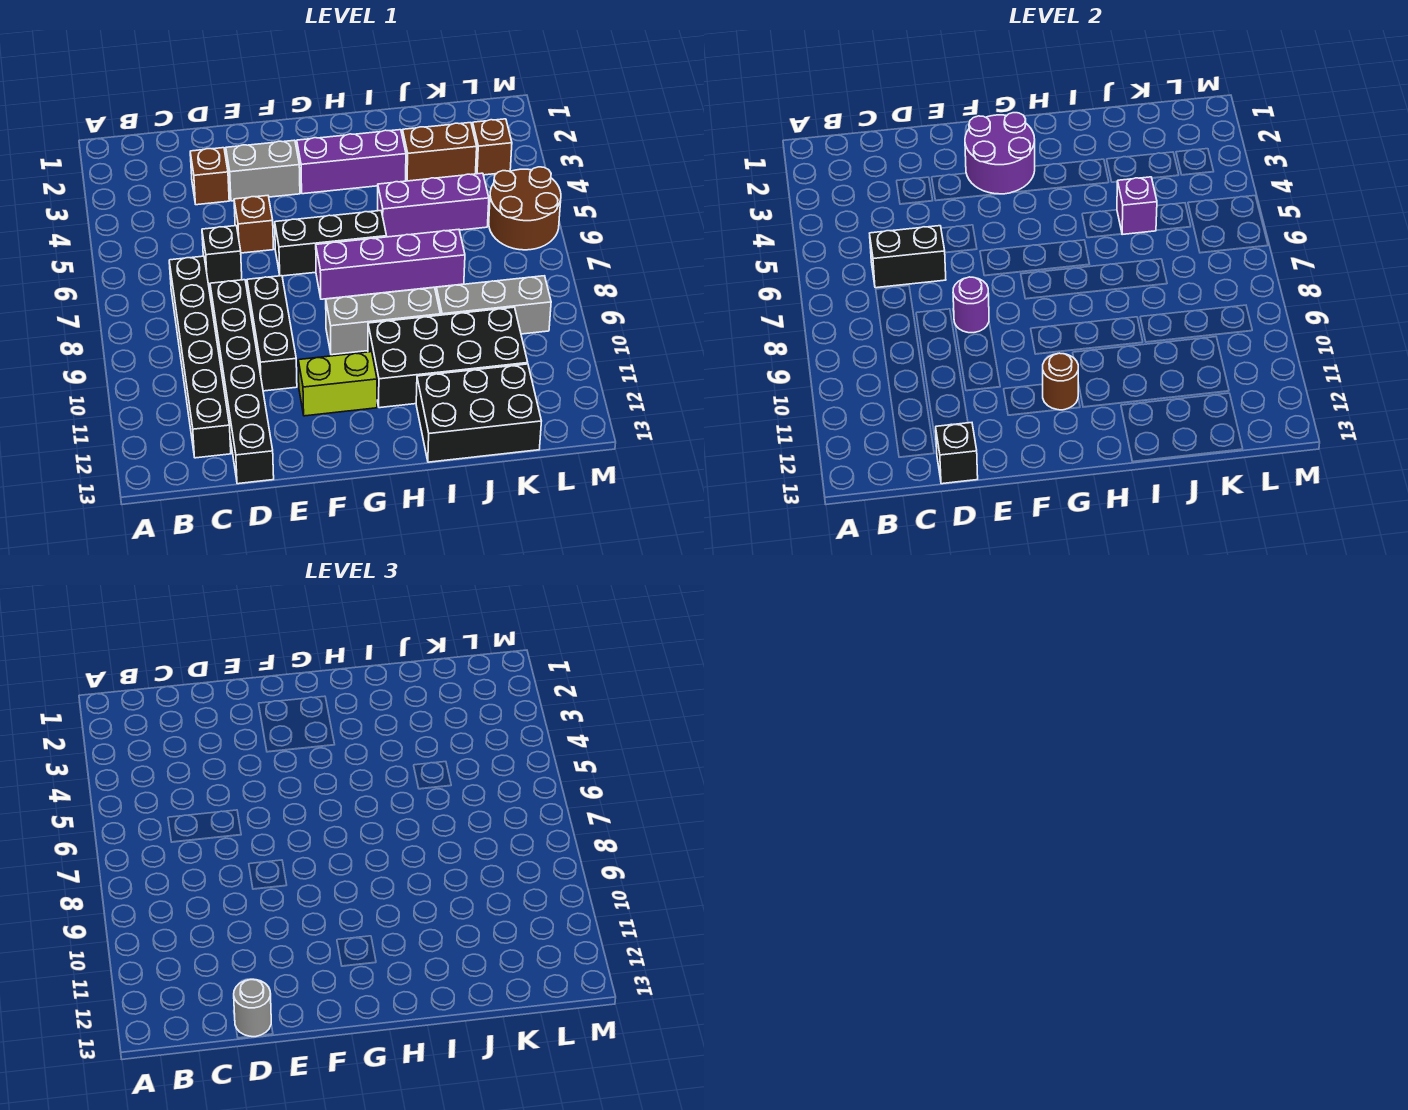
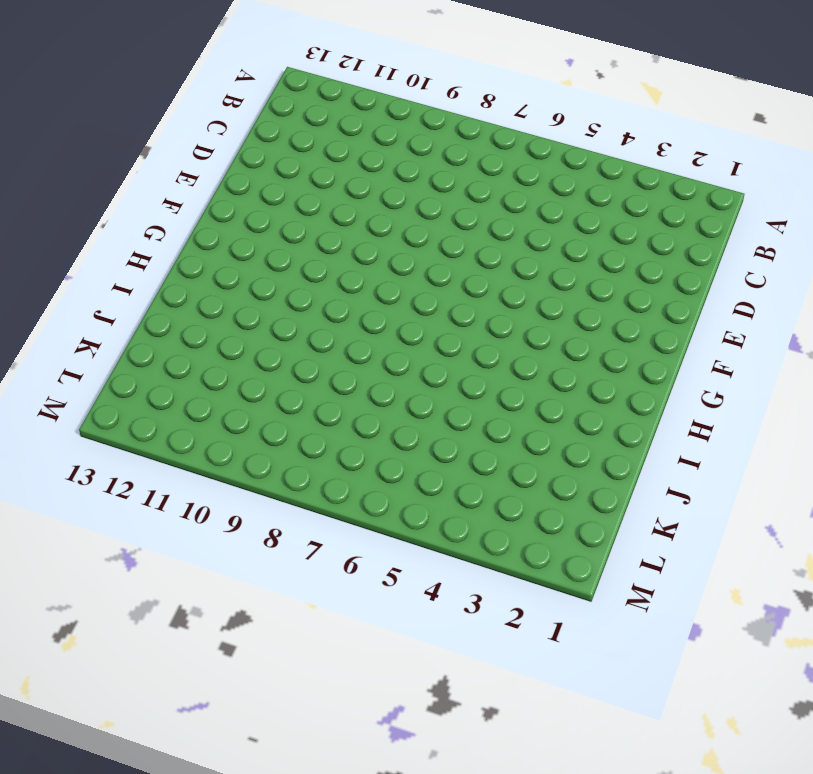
none -> black brick C7:C12 level 1
none -> brown brick D3 level 1
none -> black brick D6 level 1

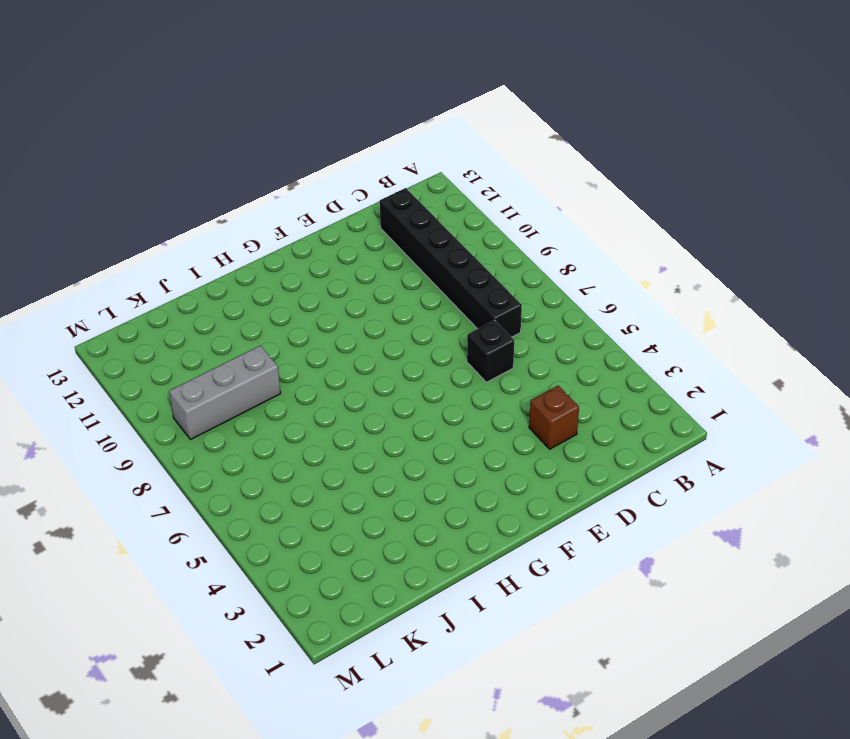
none -> black brick D8:D13 level 1
none -> grey brick E3:F3 level 1
none -> brown brick E5 level 1

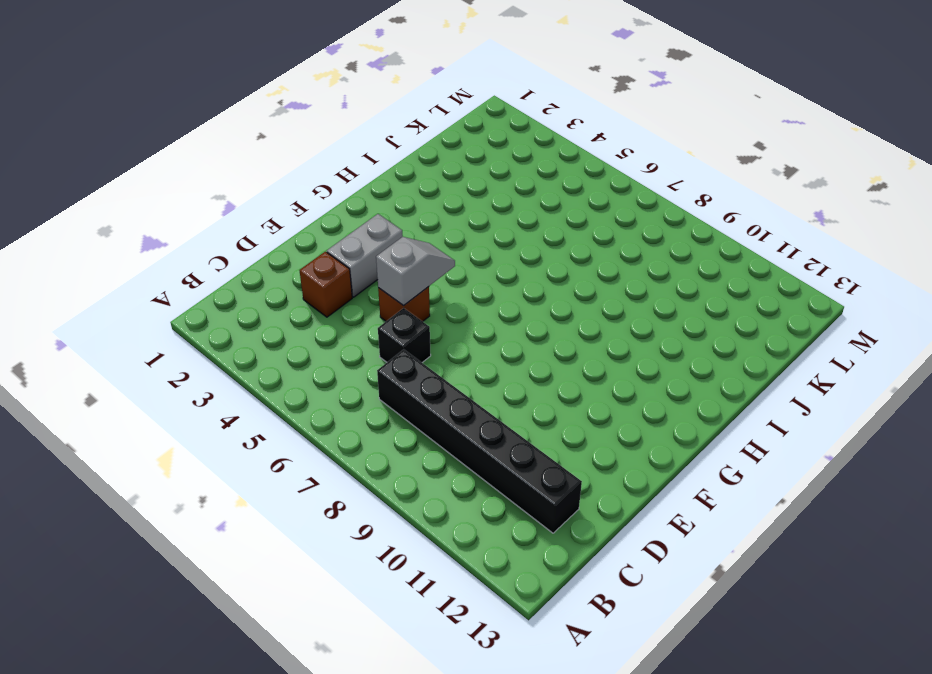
grey slope E5:F5 level 2 top E -> none
none -> black brick D8:D13 level 1
none -> black brick E8:E10 level 1
none -> black brick F6:H6 level 1

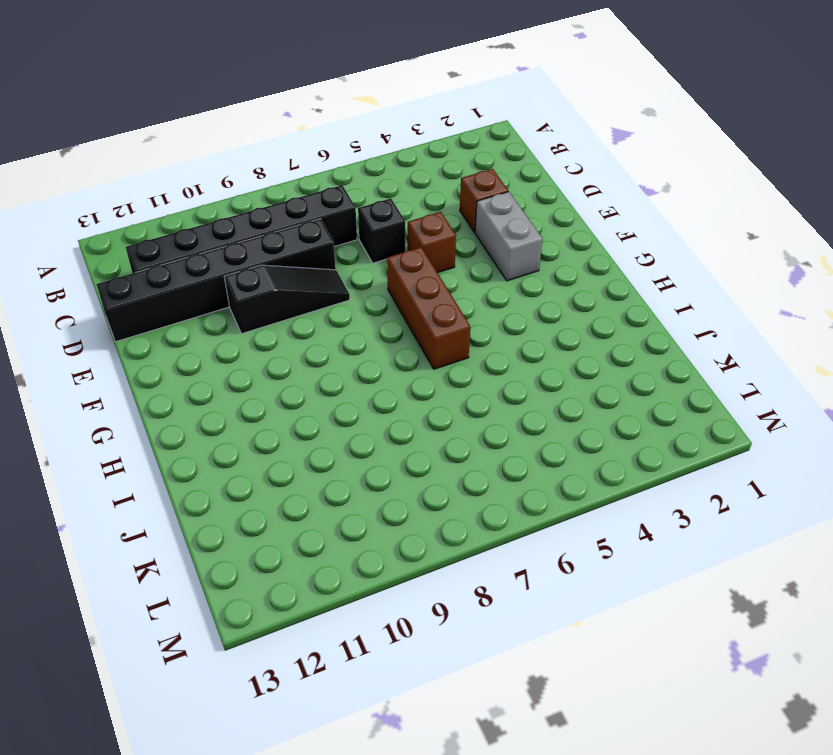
black slope E8:E10 level 1 top 10 -> black brick E8:E10 level 1
brown brick F6:H6 level 1 -> black brick F6:H6 level 1
none -> lime brick F11:G11 level 1
none -> purple brick G3:I3 level 1
none -> purple brick G7:J7 level 1

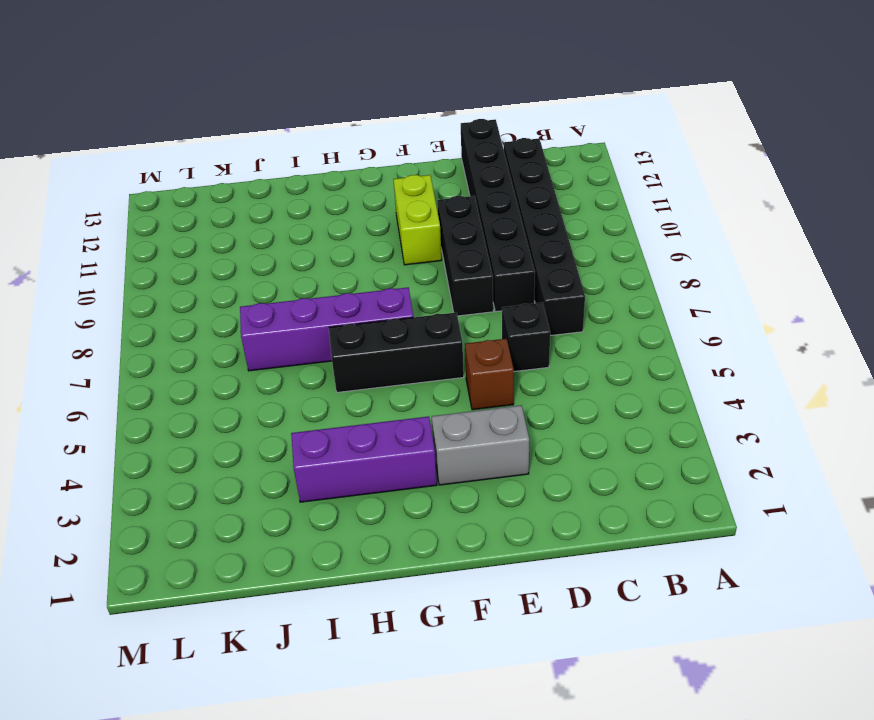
lime brick F10:F11 level 1 -> lime brick F11:G11 level 1
none -> brown brick D3 level 1
none -> grey brick G9:I9 level 1
none -> black brick H10:K11 level 1

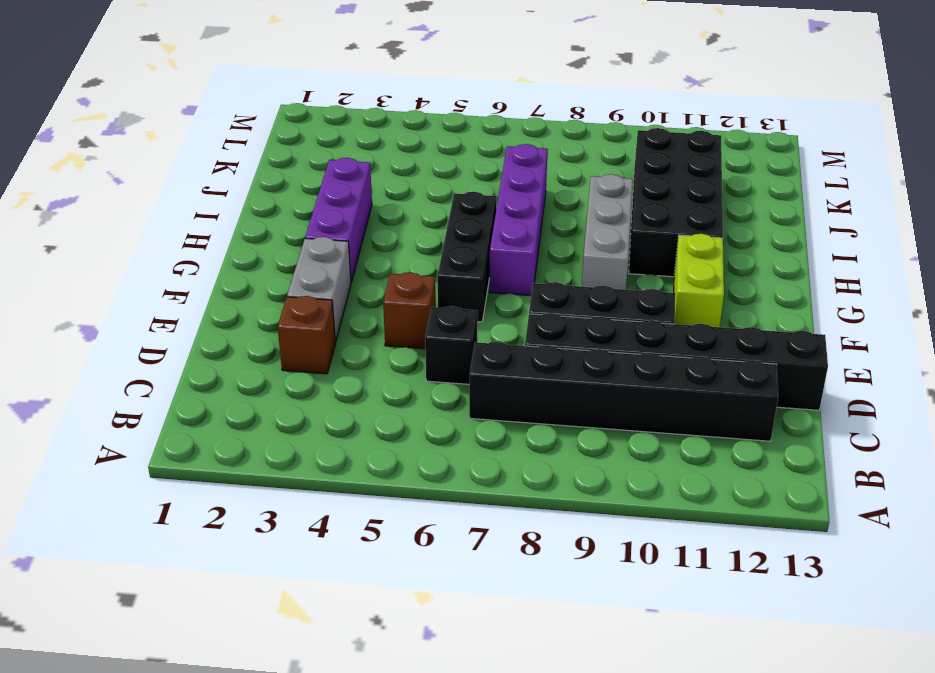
none -> purple brick I5:K5 level 1
none -> black brick I12:K13 level 1
none -> brown brick J3:K3 level 1

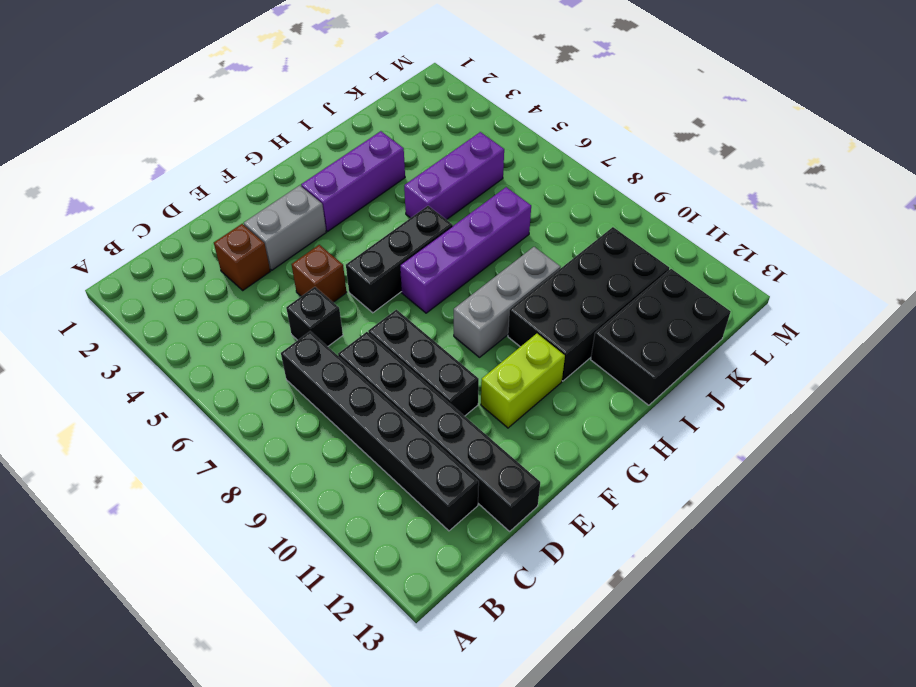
none -> brown brick J3:K3 level 1
none -> grey brick J9:L9 level 1
none -> brown brick L3 level 1

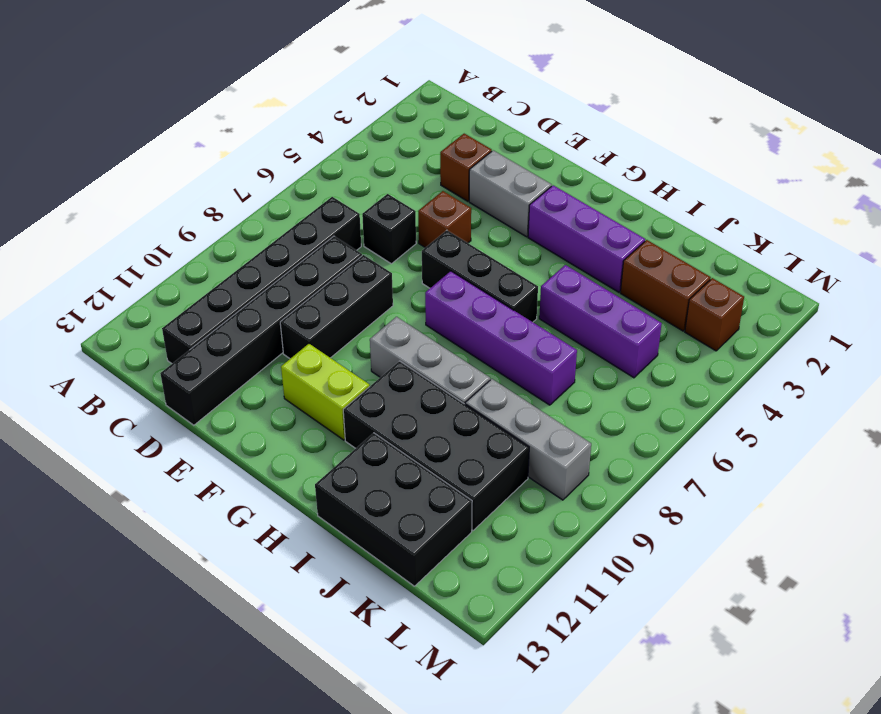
none -> brown round brick L5:M6 level 1
none -> black brick C6:D6 level 2
none -> black brick D13 level 2

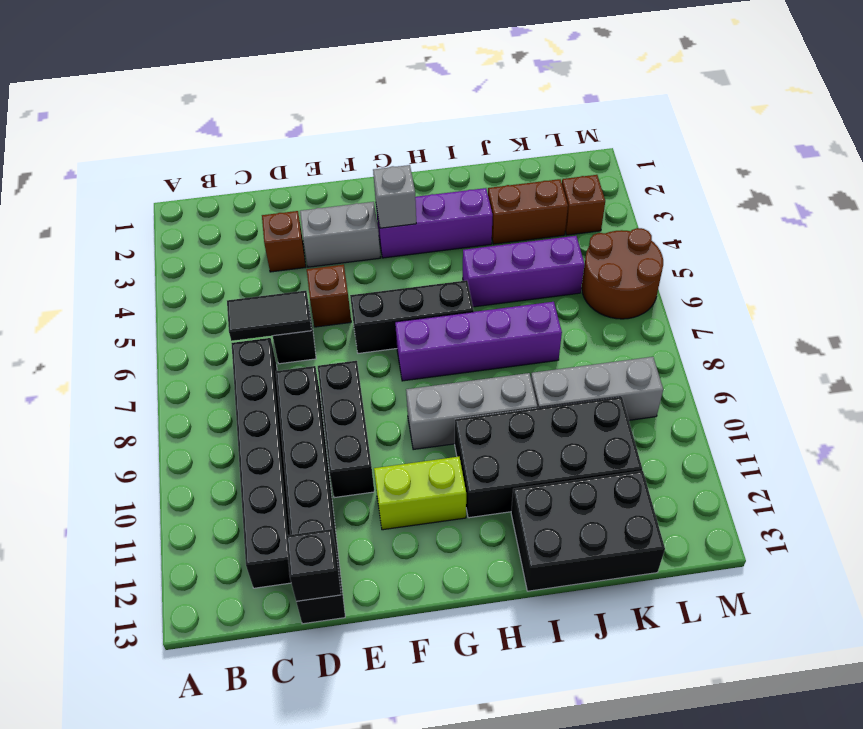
black tile C6:D6 level 2 -> black brick C6:D6 level 2
grey brick G3 level 2 -> purple round brick F2:G3 level 2
none -> purple round brick E8 level 2
none -> brown round brick G11 level 2
none -> purple brick J5 level 2

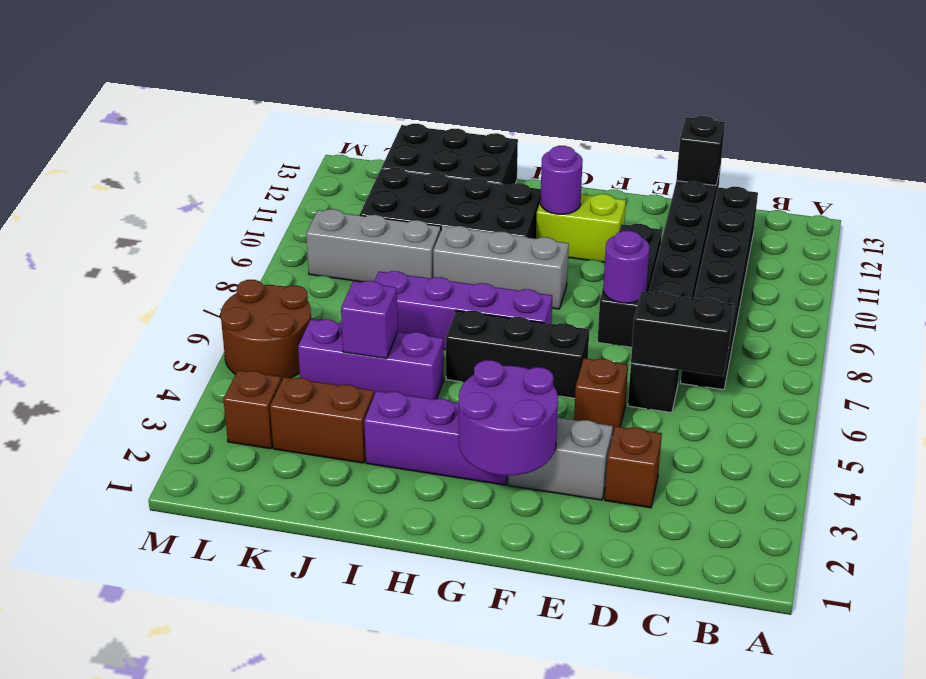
purple round brick G11 level 2 -> brown round brick G11 level 2
none -> grey round brick D13 level 3

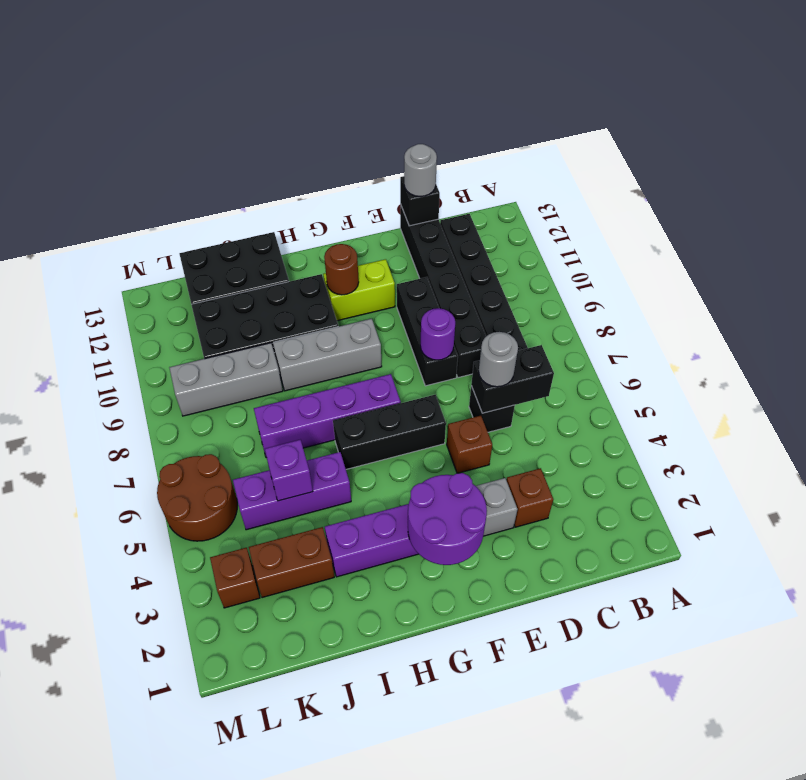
grey round brick D6 level 3 -> none

